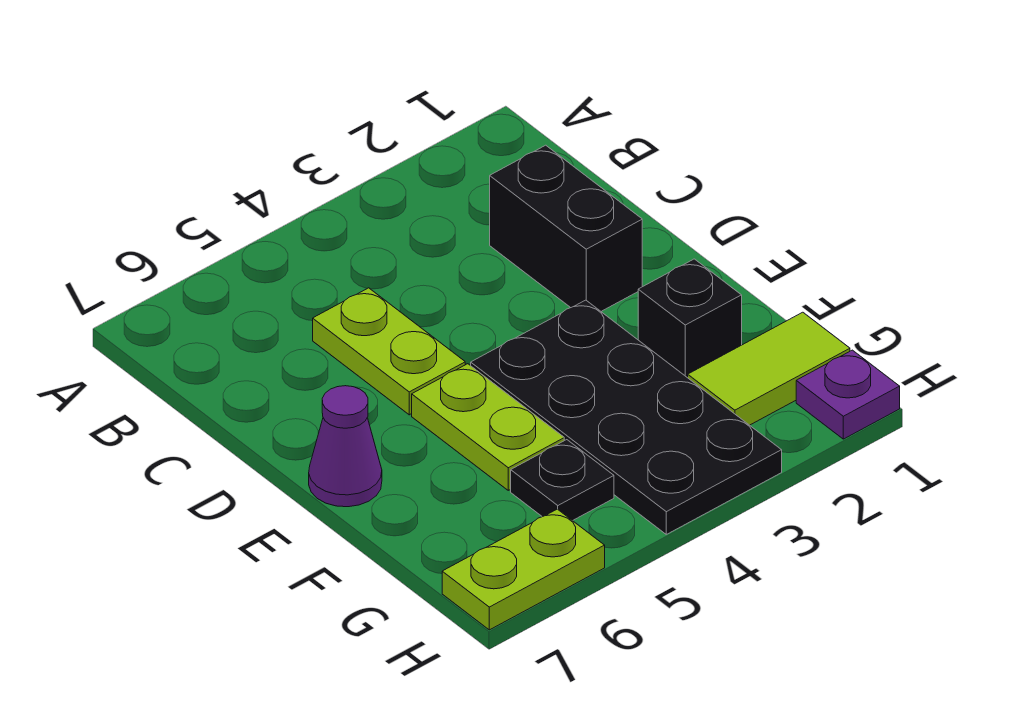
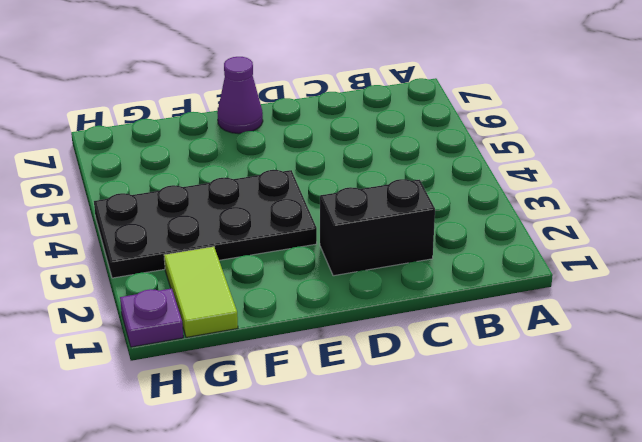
none -> lime plate C5:D5 level 1
none -> lime plate E5:F5 level 1

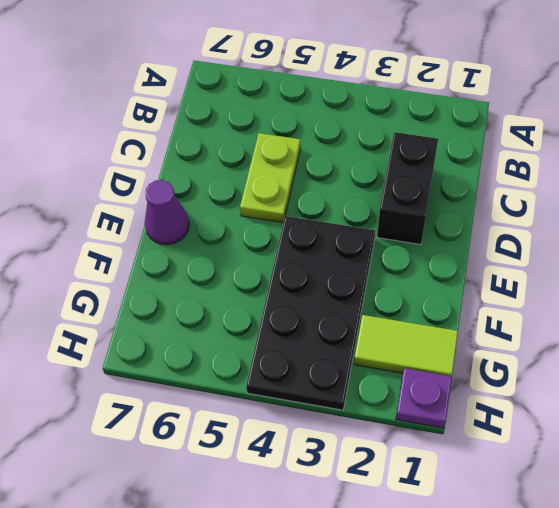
none -> lime plate E5:F5 level 1
none -> black brick F2 level 1

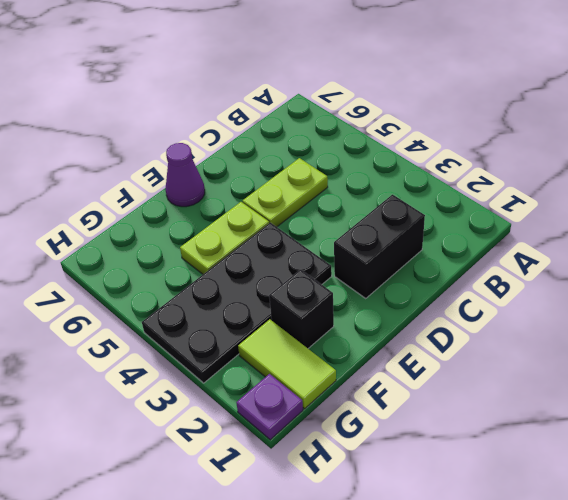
none -> black plate G5 level 1
none -> lime plate H6:H7 level 1

